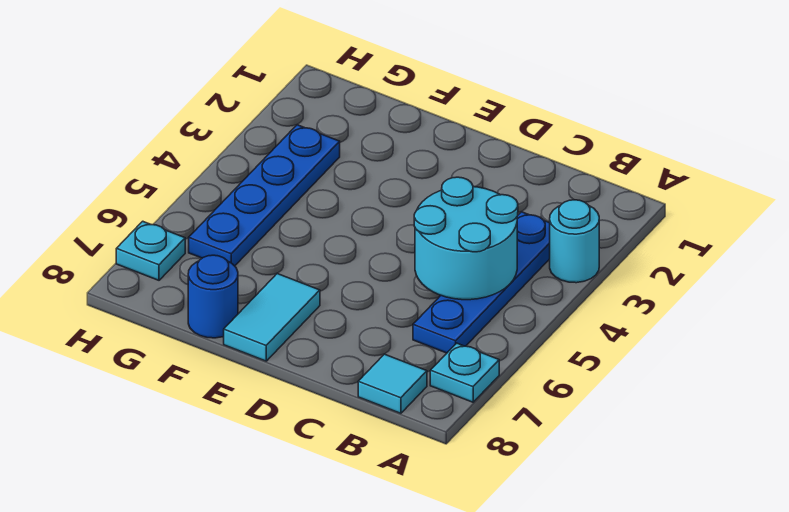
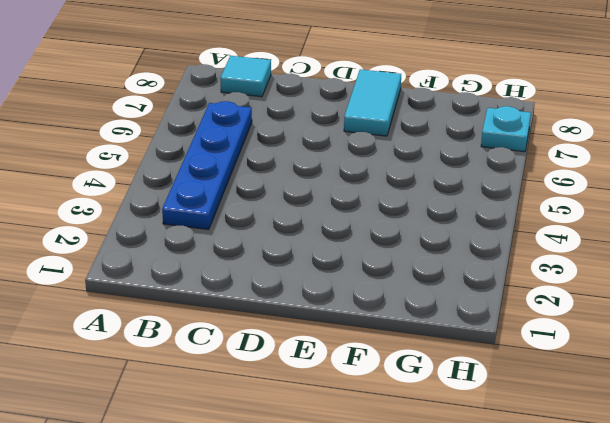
none -> cyan round brick A3 level 1
none -> cyan plate A7 level 1

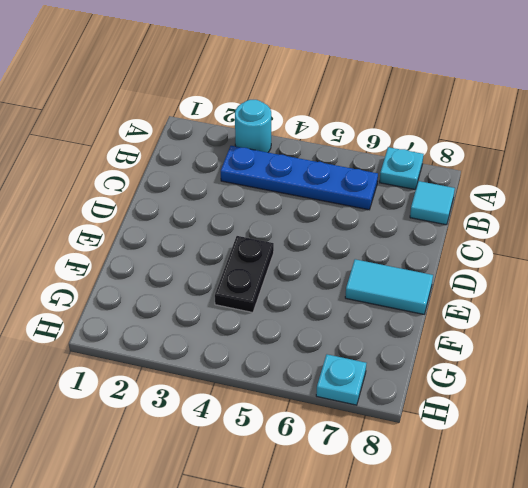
black plate E4:F4 level 1 -> none
none -> blue round brick F8 level 1
none -> blue plate G3:G6 level 1

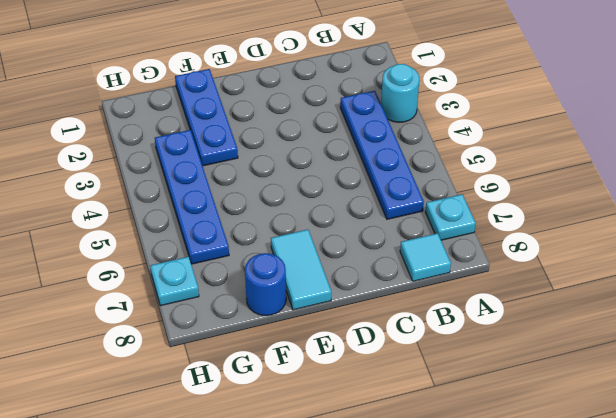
blue plate F1:F3 level 1 -> none
none -> cyan round brick B4:C5 level 2

